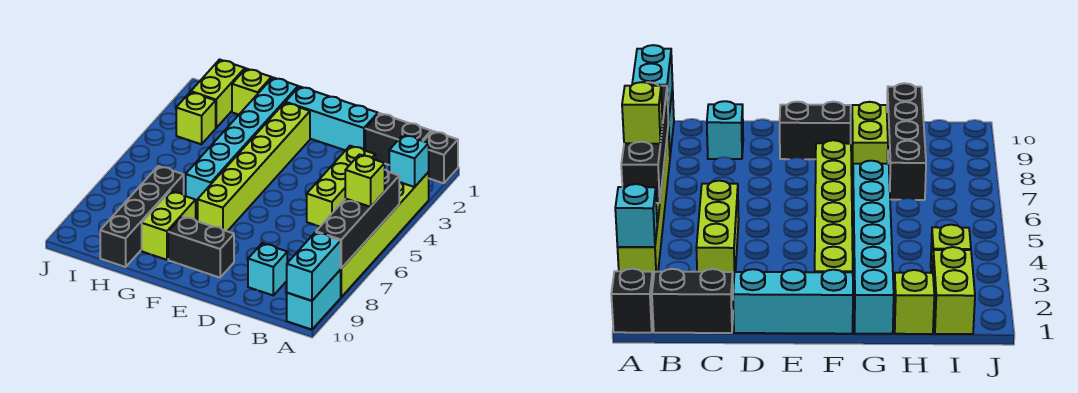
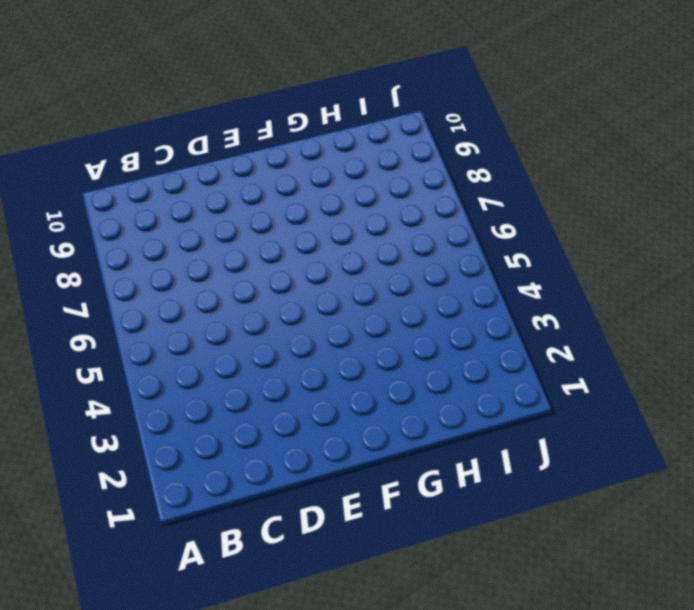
none -> black brick A1 level 1
none -> lime brick A3:A8 level 1
none -> cyan brick A9:A10 level 1

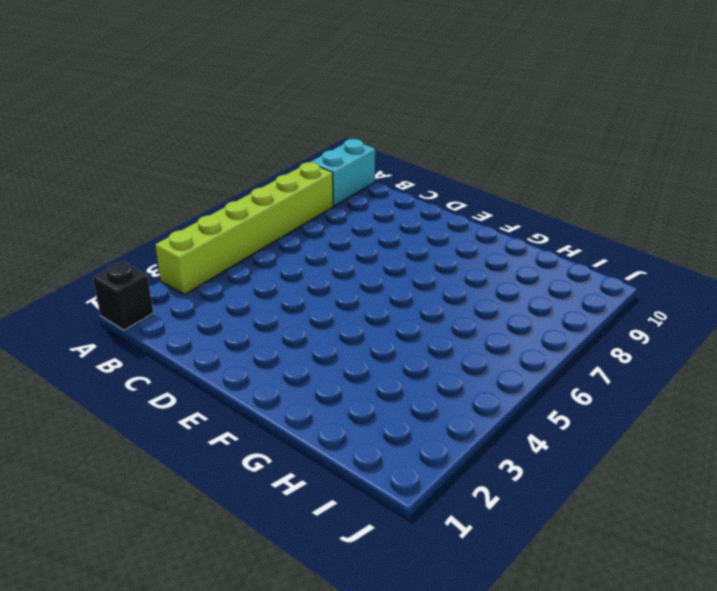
none -> black brick B1:C1 level 1
none -> lime brick C3:C5 level 1
none -> cyan brick C9 level 1

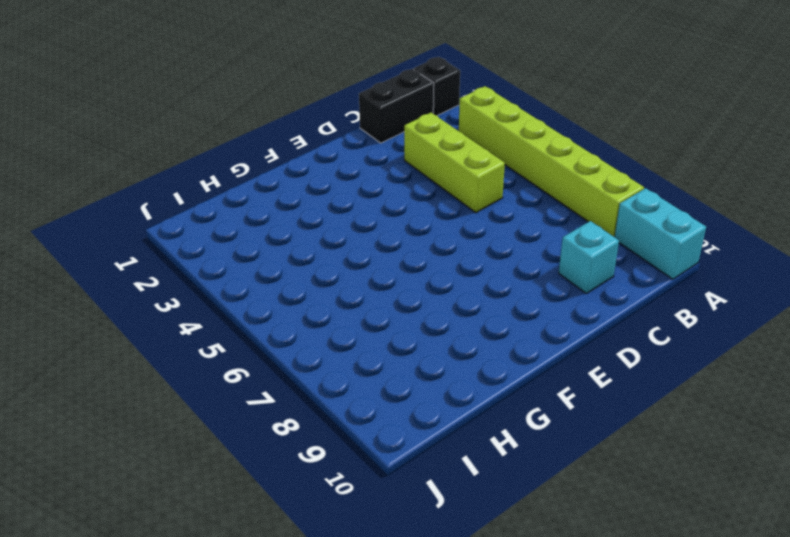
none -> cyan brick D1:F1 level 1
none -> black brick E9:F9 level 1
none -> lime brick F2:F7 level 1

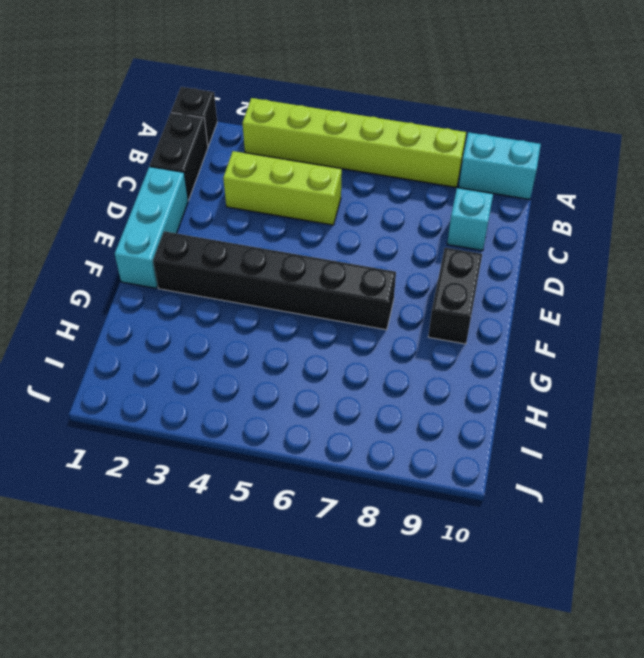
black brick F2:F7 level 1 -> lime brick F2:F7 level 1
none -> cyan brick G1:G6 level 1
none -> lime brick G8:G9 level 1
none -> lime brick H1 level 1

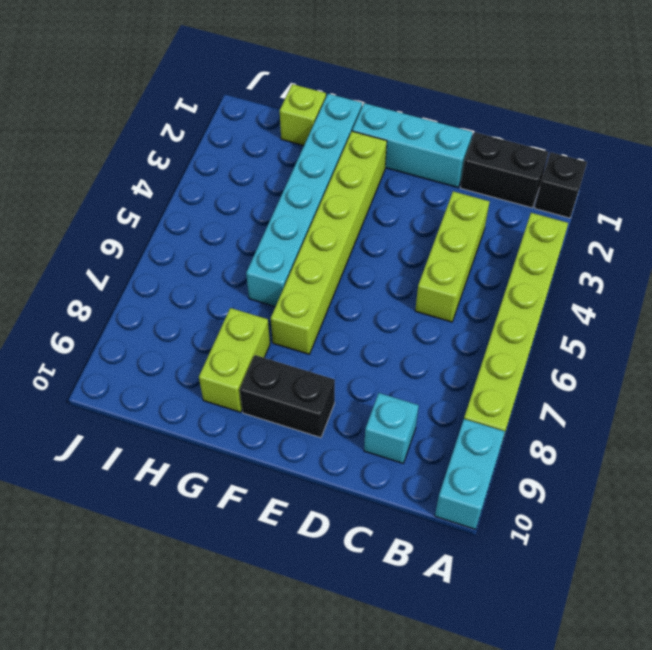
none -> black brick H7:H10 level 1
none -> lime brick I1:I2 level 1
none -> lime brick I3 level 1

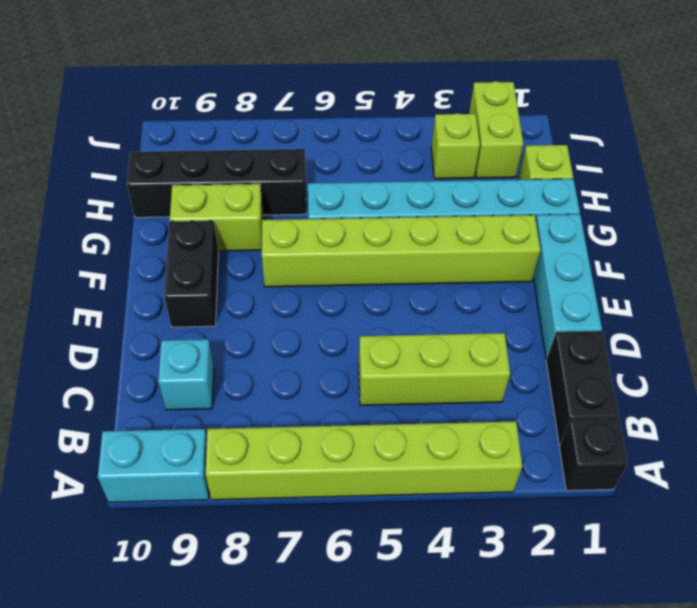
lime brick I2:J2 level 1 -> lime brick I1:I2 level 1
none -> cyan brick A3 level 2
none -> black brick A5:A8 level 2
none -> cyan brick A9:A10 level 2

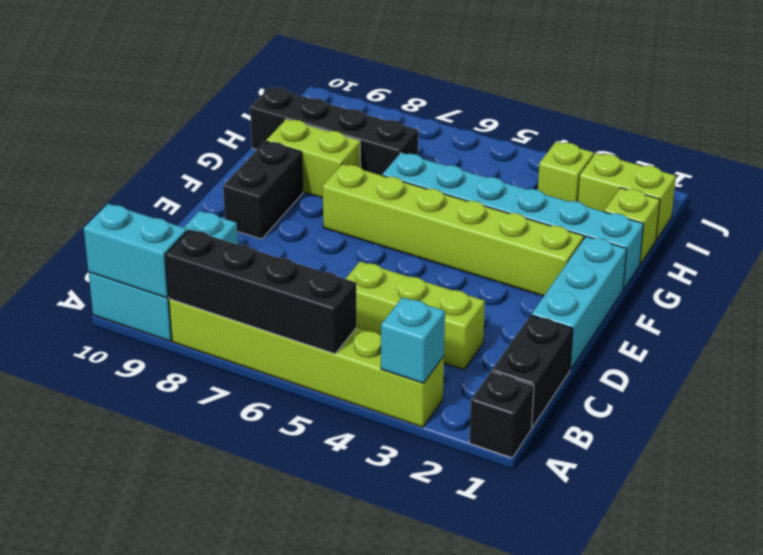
none -> lime brick A6 level 3

